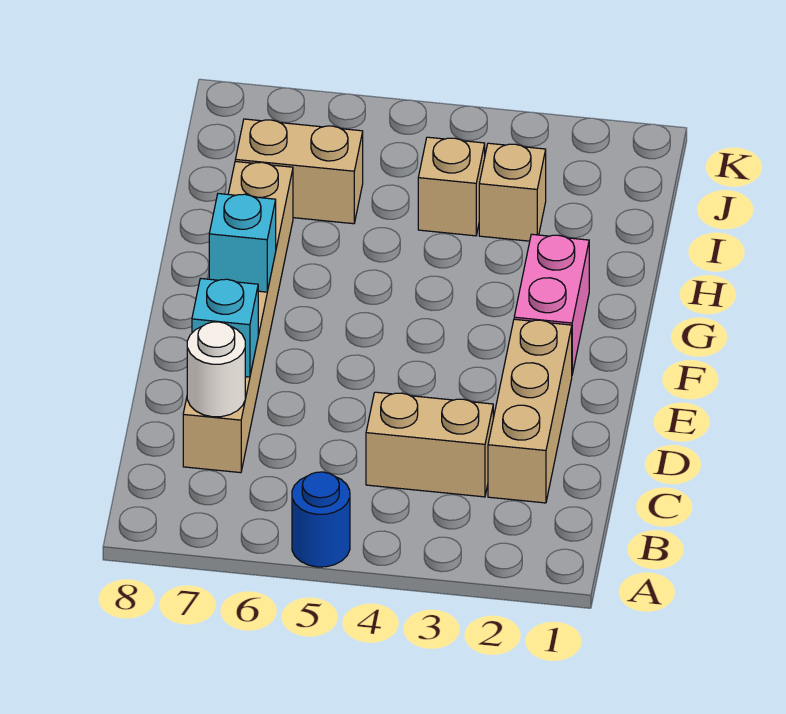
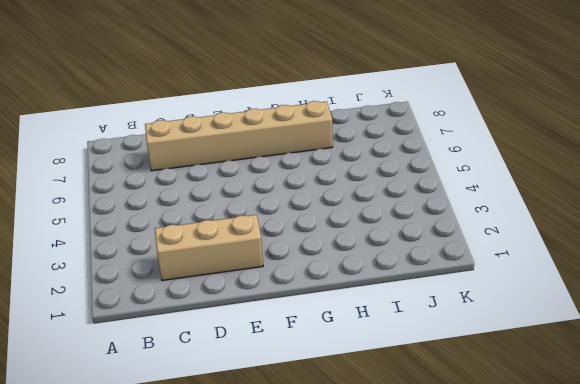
none -> blue round brick A5 level 1
none -> tan brick C3:C4 level 1

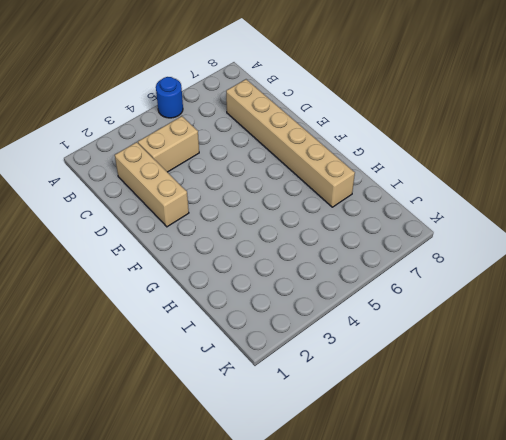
none -> pink brick F2:G2 level 1
none -> tan brick I3 level 1

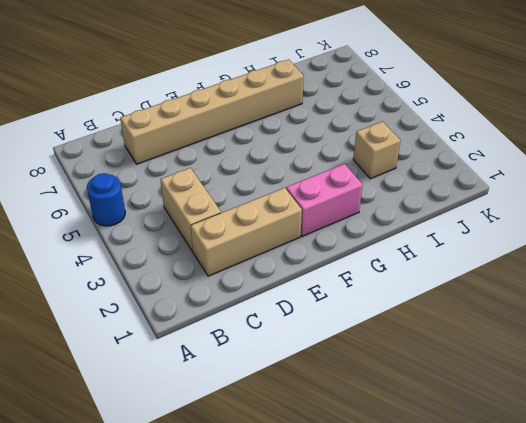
none -> tan brick I4 level 1
none -> tan brick I6:I7 level 1

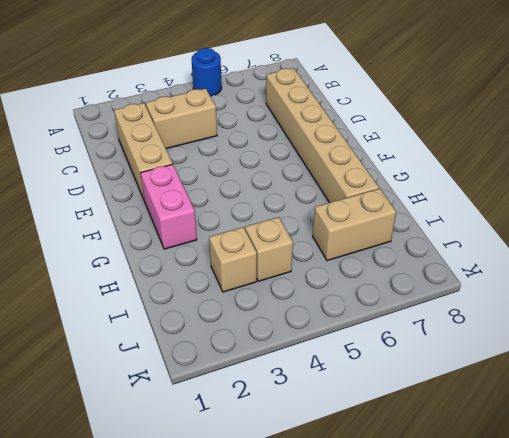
none -> white round brick C7 level 2
none -> cyan brick D7 level 2

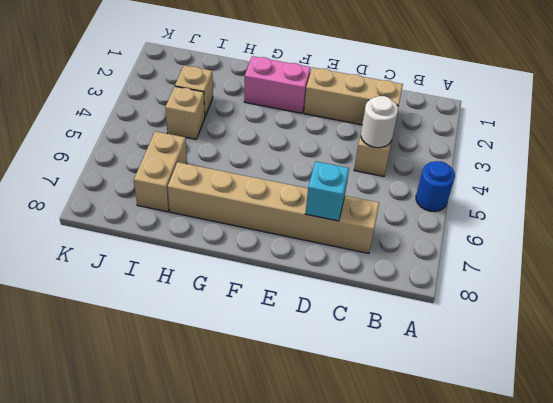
white round brick C4 level 2 -> white round brick C7 level 2
none -> cyan brick F7 level 2

